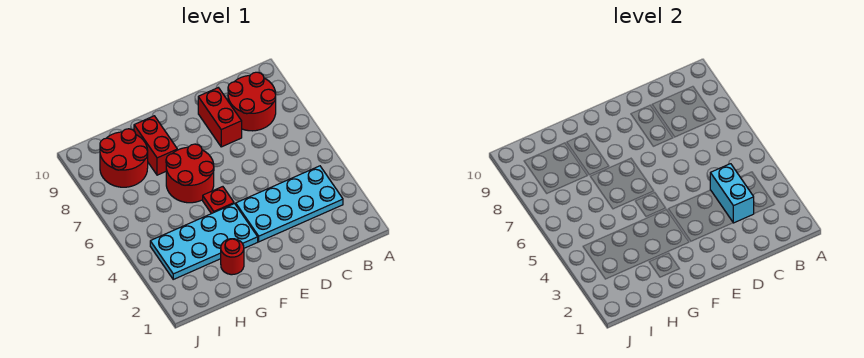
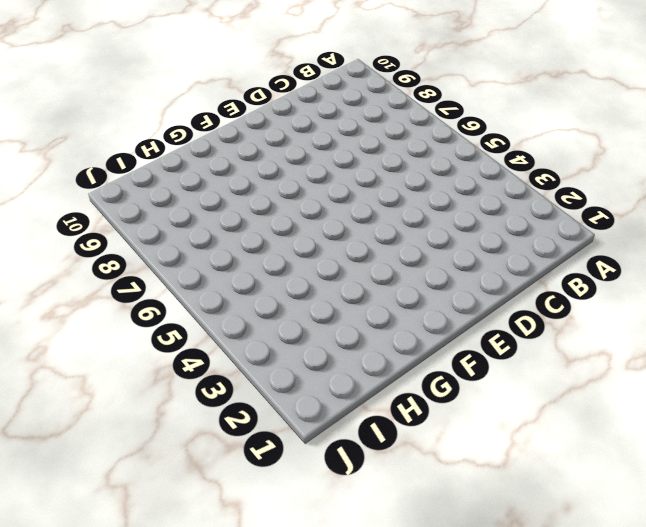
none -> cyan plate B3:E4 level 1
none -> red round brick B8:C9 level 1

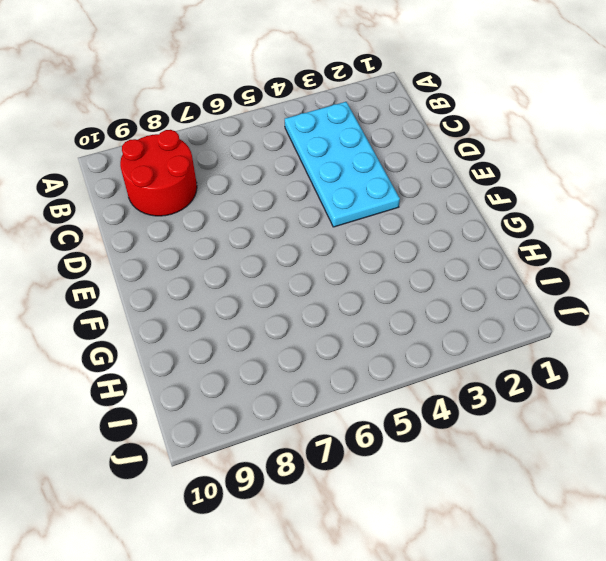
none -> red brick D8:D9 level 1
none -> cyan plate F3:I4 level 1

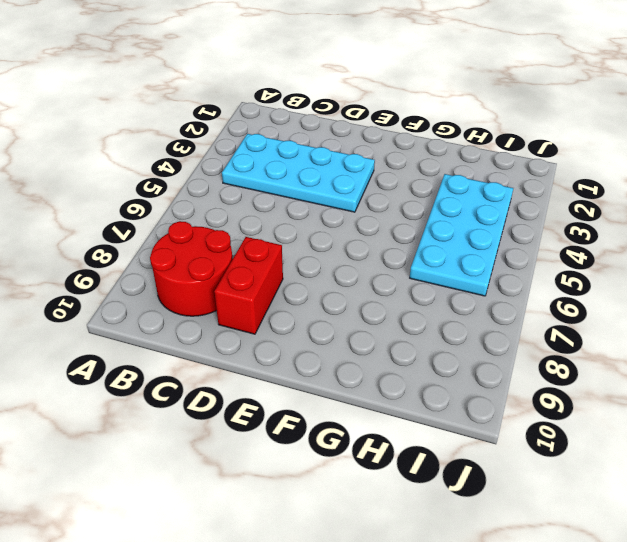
cyan plate H3:I6 level 1 -> cyan plate F3:I4 level 1
none -> red plate F5 level 1
none -> red round brick F6:G7 level 1

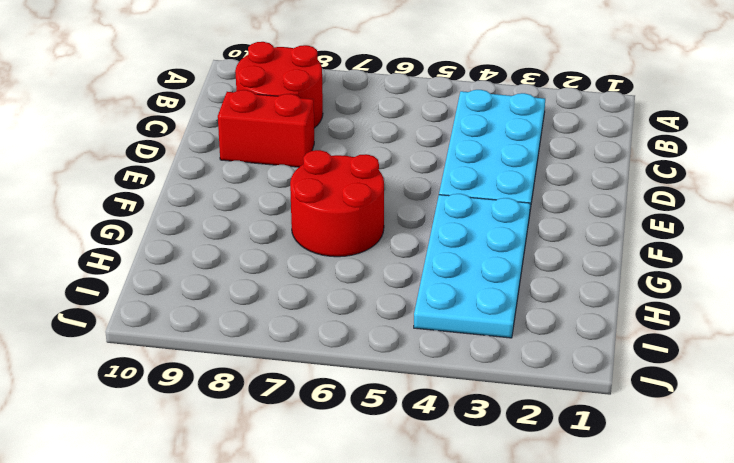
none -> red plate F5 level 1
none -> red round brick G2 level 1

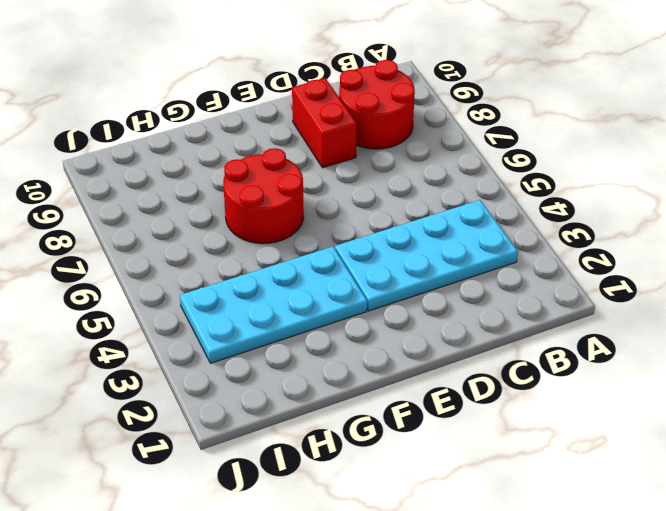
none -> red plate F5 level 1
none -> red round brick G2 level 1

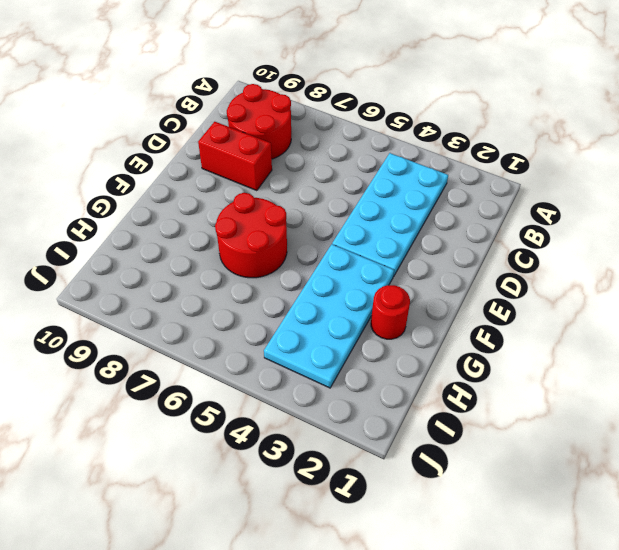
none -> red plate F5 level 1
none -> red brick G8:G9 level 1

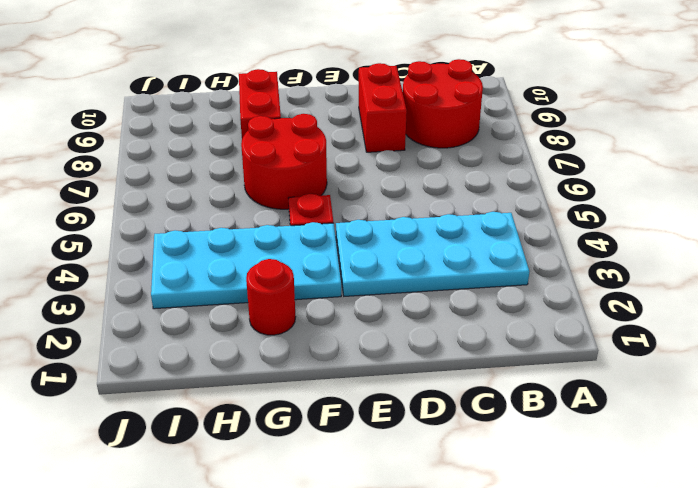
none -> red round brick H8:I9 level 1
none -> cyan brick C3:C4 level 2

